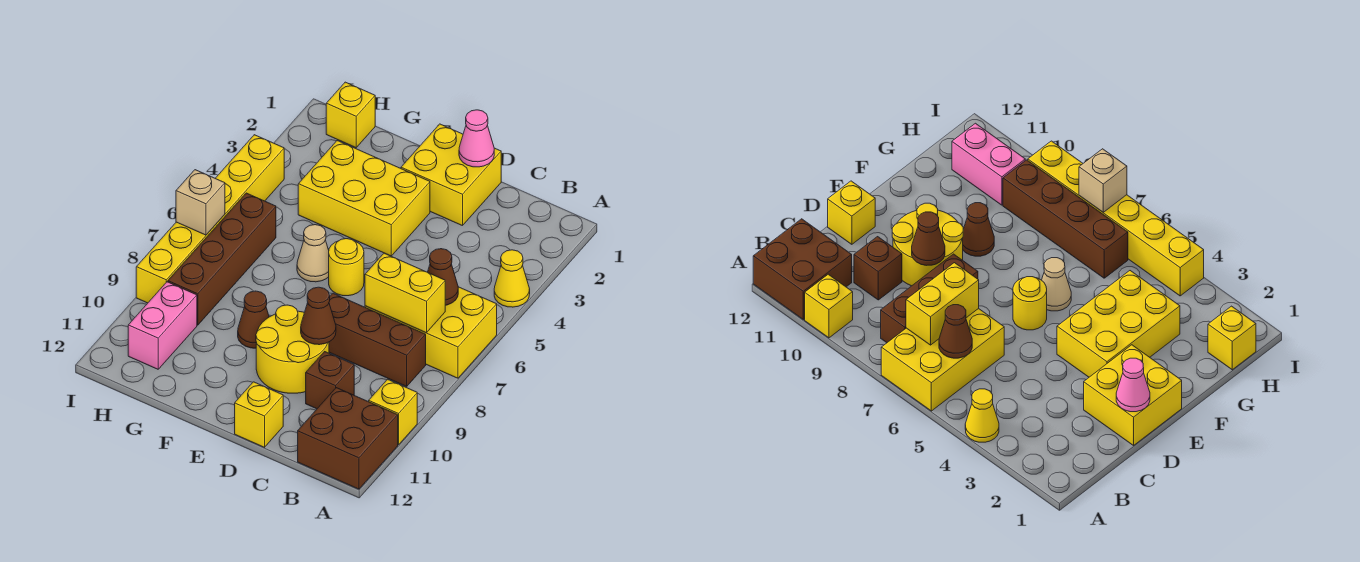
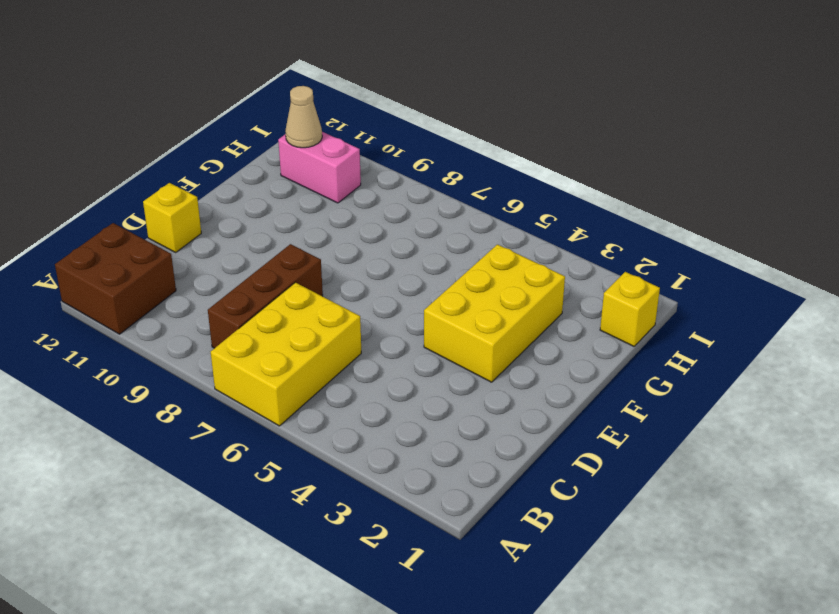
tan cone H11 level 2 -> tan cone F6 level 1
none -> yellow cone A4 level 1
none -> yellow brick A10 level 1
none -> brown brick C10 level 1

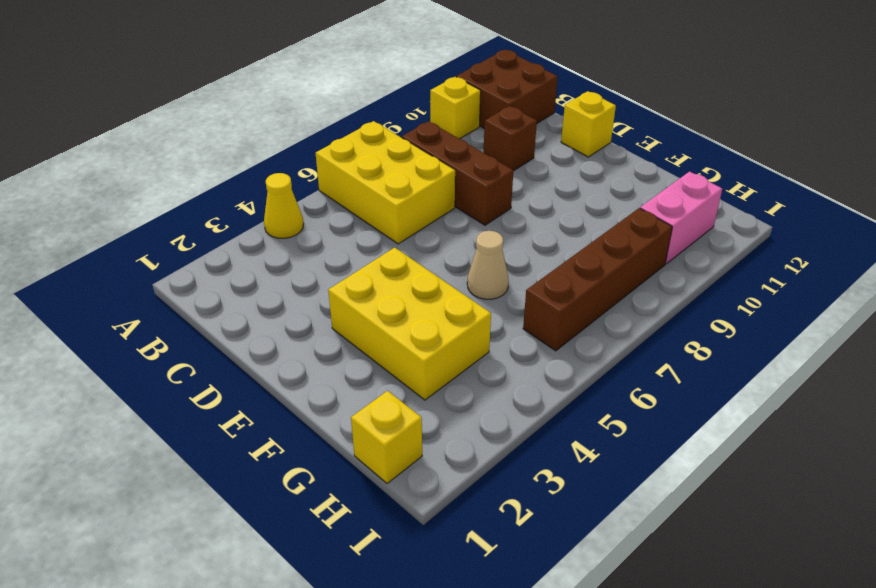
none -> yellow brick D1:E2 level 1
none -> yellow round brick D9:E10 level 1
none -> yellow round brick E6 level 1

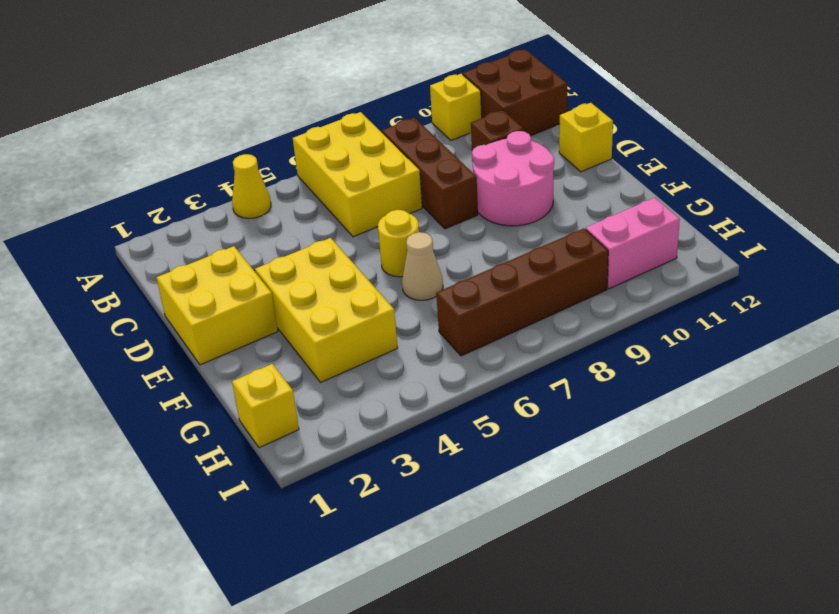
pink round brick D9:E10 level 1 -> yellow round brick D9:E10 level 1
none -> brown cone F9 level 1
none -> yellow brick I4:I9 level 1
none -> brown cone B6 level 2

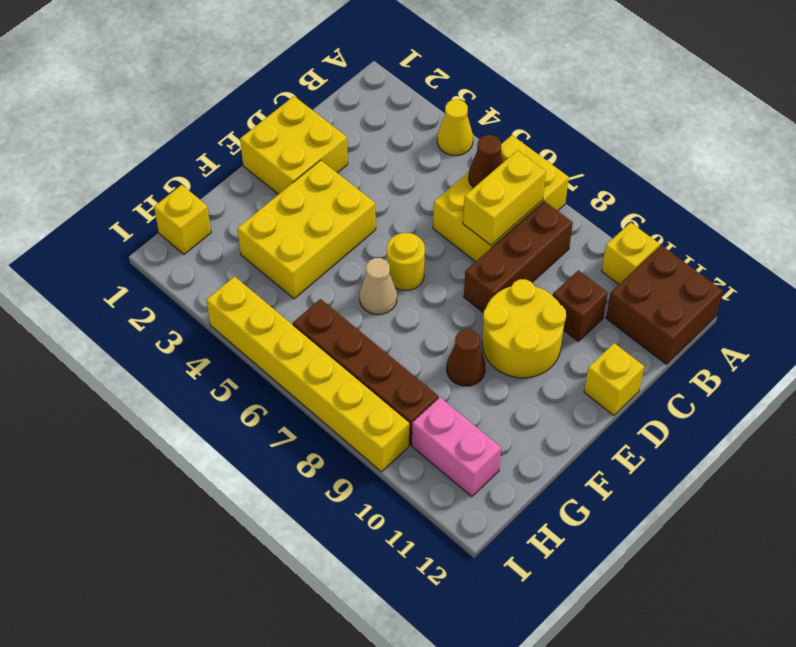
none -> pink cone D1 level 2
none -> brown cone D9 level 2
none -> tan brick I7 level 2

